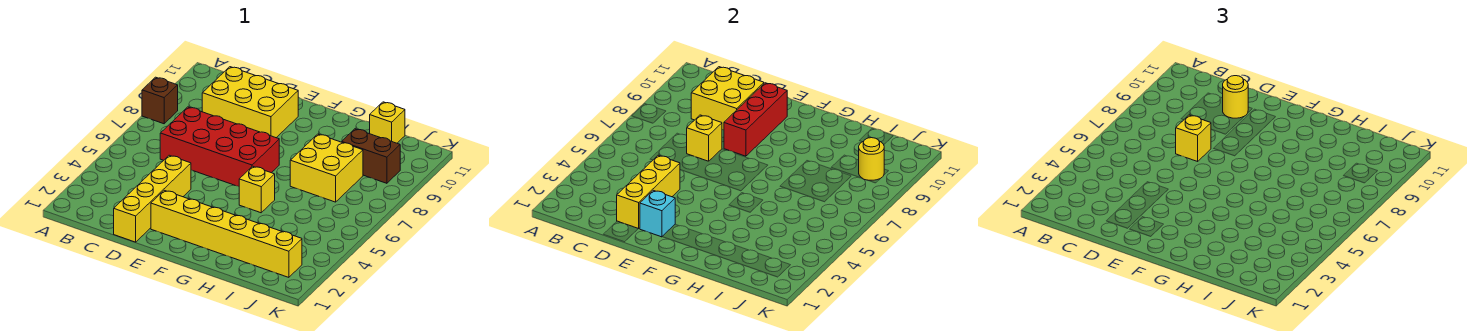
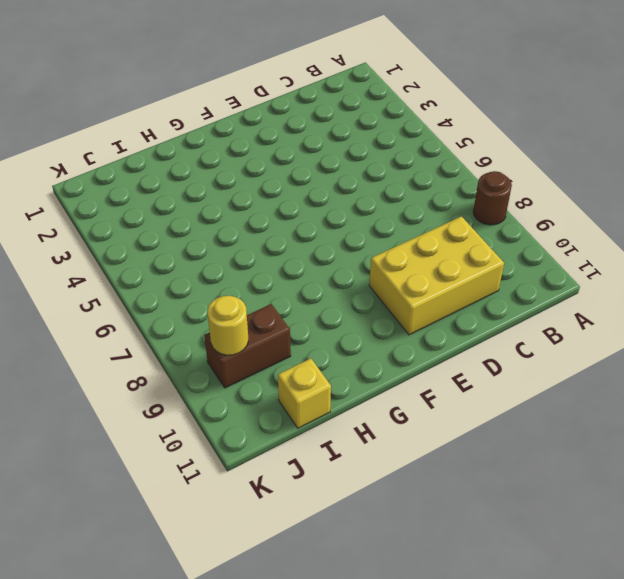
brown round brick A8 level 1 -> brown brick A8 level 1
none -> red brick C6:F7 level 1
none -> yellow brick D1:D4 level 1
none -> yellow brick E2:J2 level 1

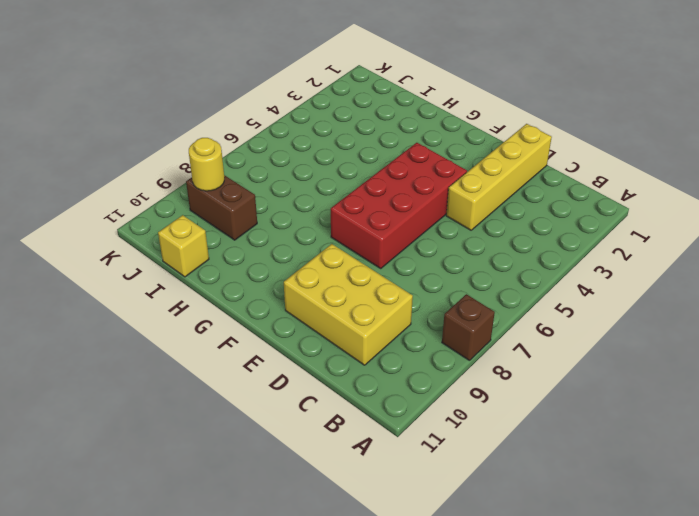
red brick E4:F7 level 1 -> red brick C6:F7 level 1
none -> yellow brick E2:J2 level 1
none -> yellow brick G5 level 1
none -> yellow brick H7:I8 level 1

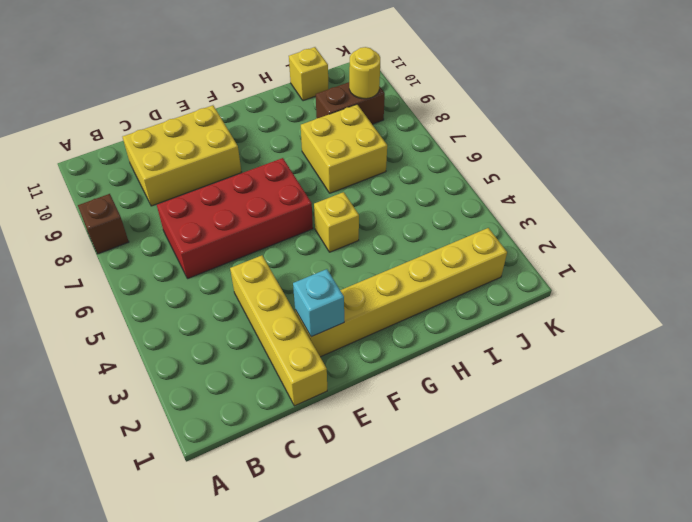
none -> yellow brick C9:D10 level 2
none -> yellow brick D2:D4 level 2
none -> yellow brick D7 level 2

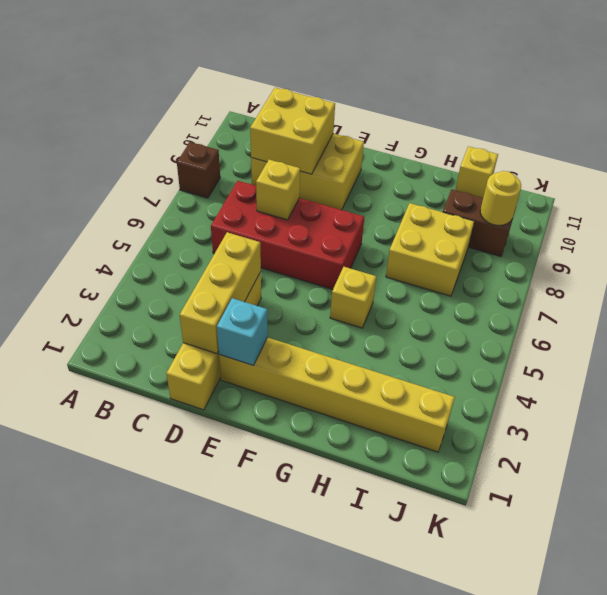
none -> red brick E8:E10 level 2
none -> yellow brick D7 level 3
none -> yellow round brick D10 level 3

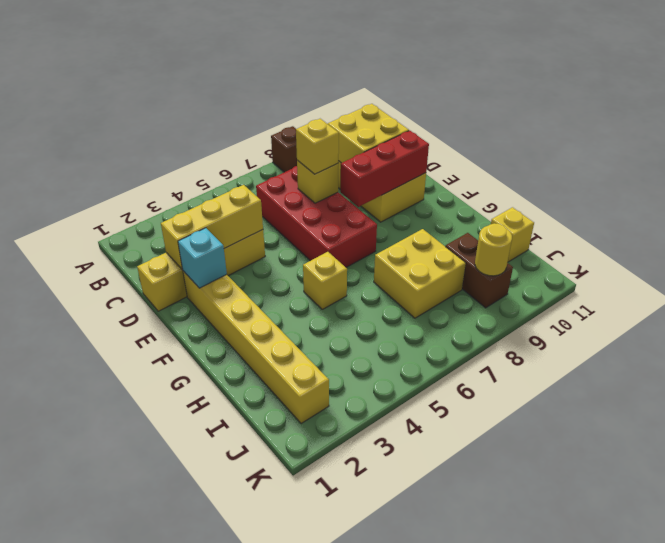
none -> yellow round brick D10 level 3

